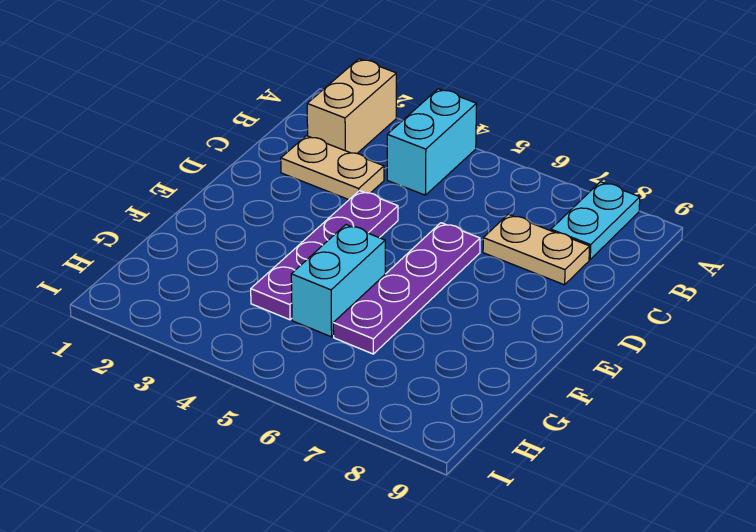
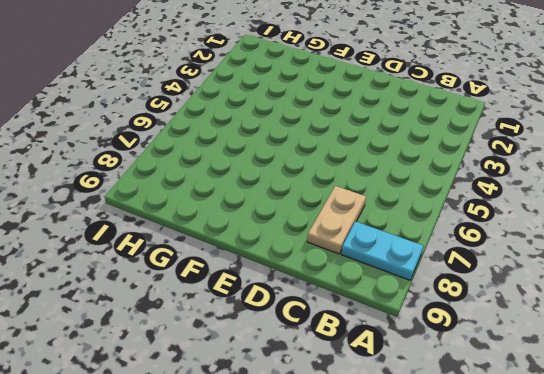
none -> tan brick A2:B2 level 1
none -> cyan brick A4:B4 level 1

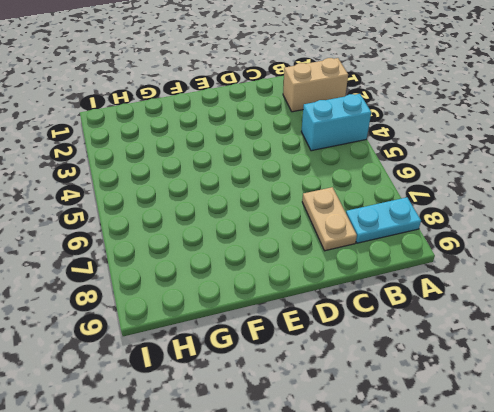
none -> tan plate C2:C3 level 1
none -> purple plate D4:G4 level 1

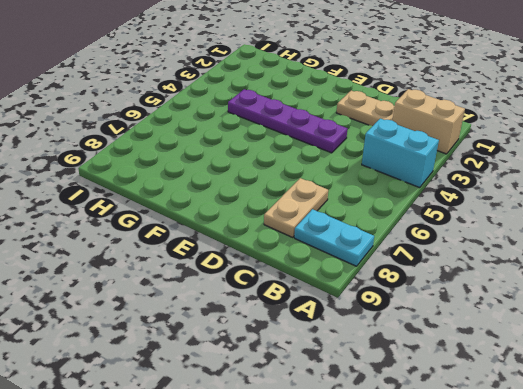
tan plate C2:D2 level 1 -> tan plate C2:C3 level 1
none -> purple plate D6:G6 level 1
none -> cyan brick F5:G5 level 1

